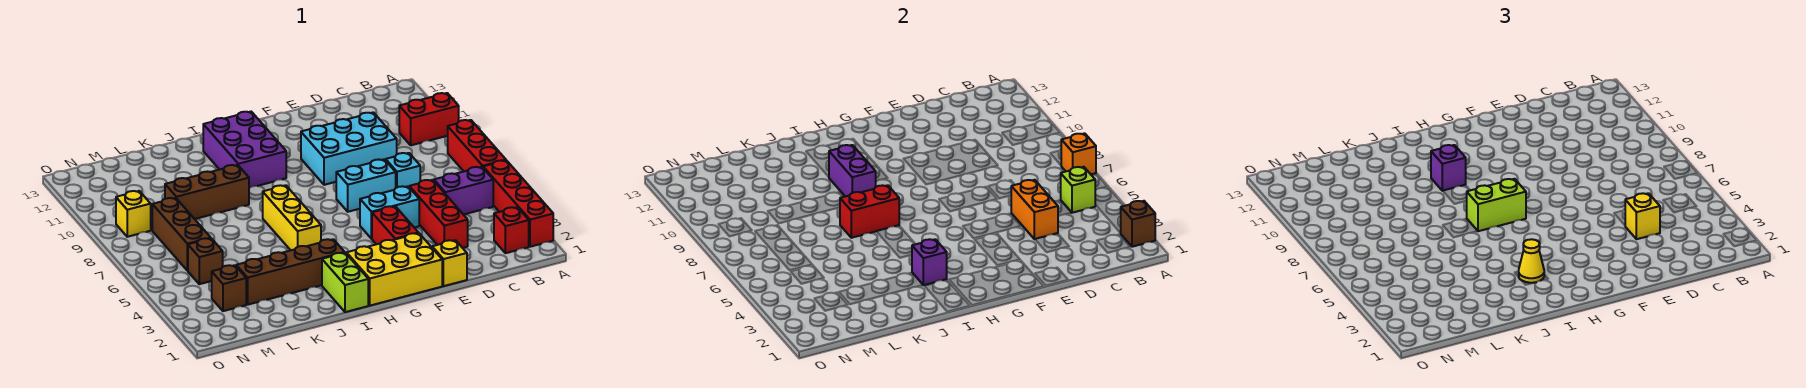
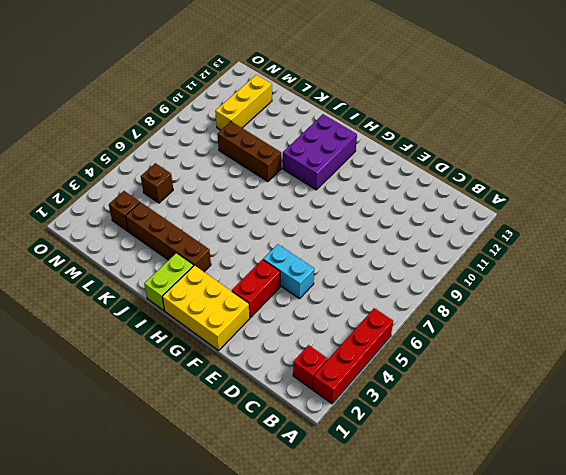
yellow brick M10:M12 level 1 -> yellow brick I5:I7 level 1
none -> red brick A6:A8 level 1
none -> red brick A10:B10 level 1
none -> purple brick B5:C5 level 1
none -> red brick D3:D5 level 1

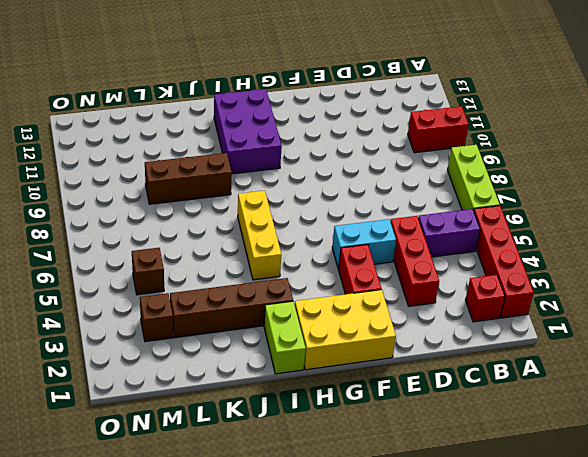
lime brick A6:A8 level 1 -> red brick A6:A8 level 1
none -> cyan brick D7 level 1
none -> cyan brick D9:F10 level 1
none -> yellow brick E1 level 1
none -> cyan brick E7:F7 level 1

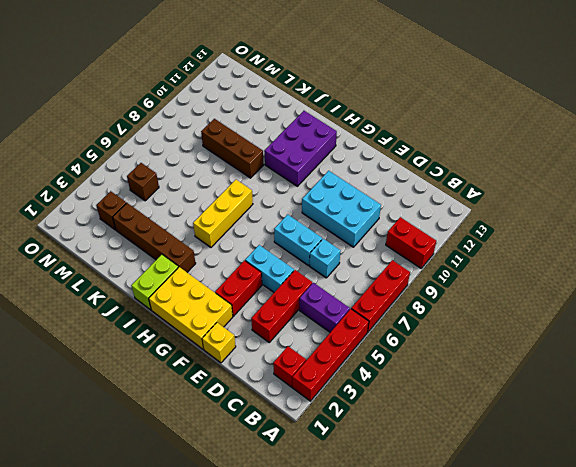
none -> brown brick M6:M8 level 1
none -> yellow brick N9 level 1
none -> brown brick A2 level 2
none -> orange brick A7 level 2

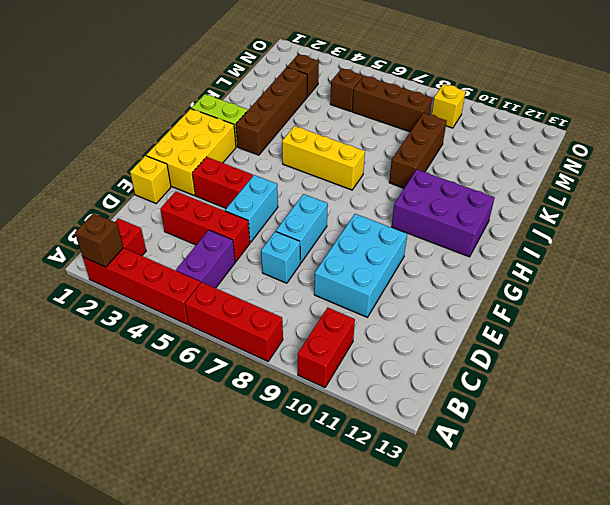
none -> orange brick A7 level 2
none -> lime brick B5 level 2
none -> orange brick D4:D5 level 2
none -> purple brick I3 level 2

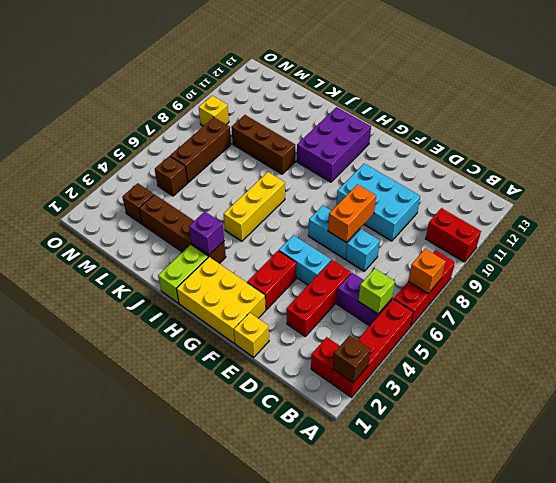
orange brick E7:E8 level 2 -> orange brick D4:D5 level 2
none -> red brick I7:J7 level 2
none -> purple brick I9:I10 level 2
none -> yellow brick D4 level 3
none -> lime brick H7:I7 level 3

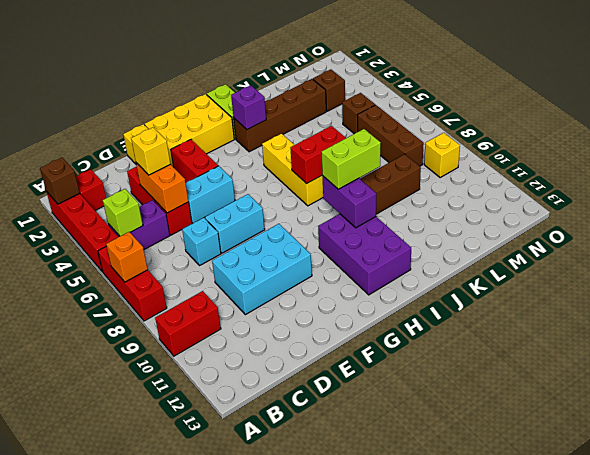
lime brick I9:J9 level 3 -> lime brick H7:I7 level 3
none -> yellow cone I3 level 3
none -> purple brick I10 level 3

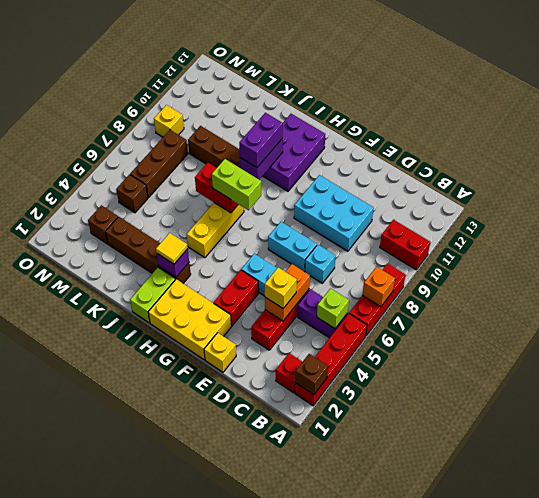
yellow tile I3 level 3 -> yellow cone I3 level 3
purple brick I9:I10 level 3 -> purple brick I10 level 3

